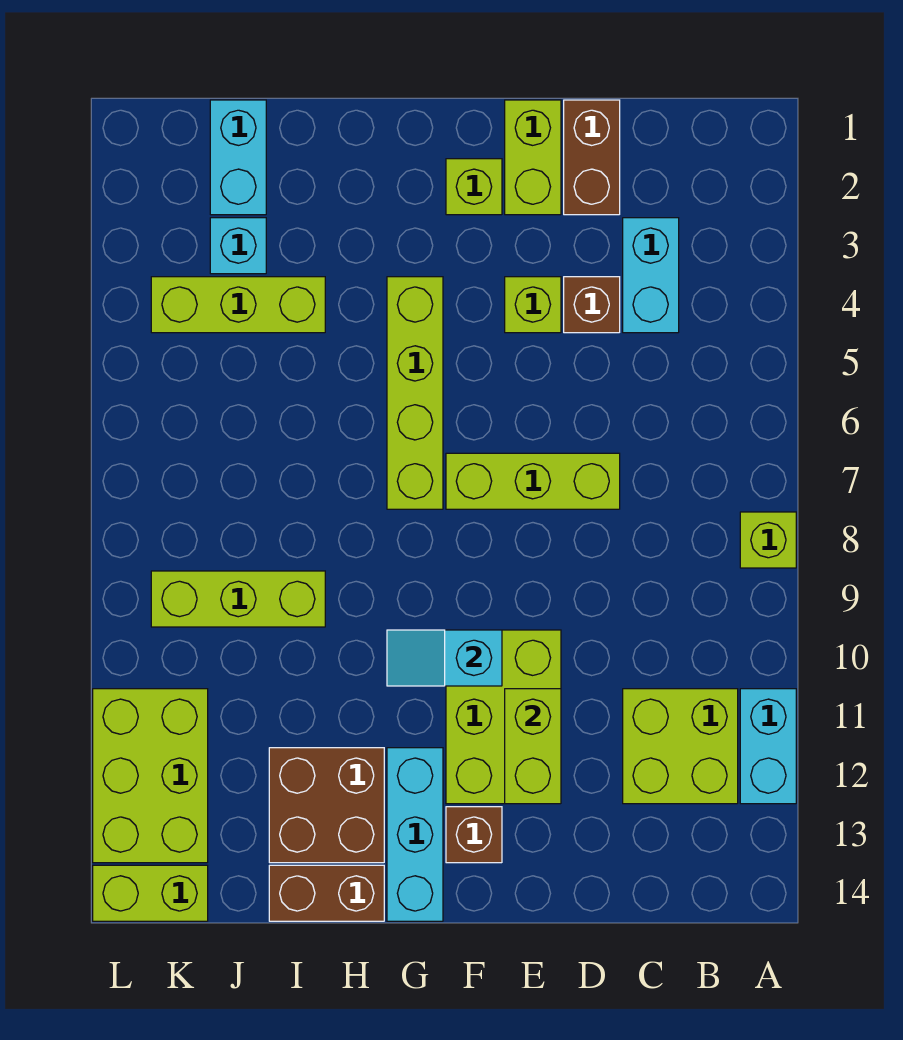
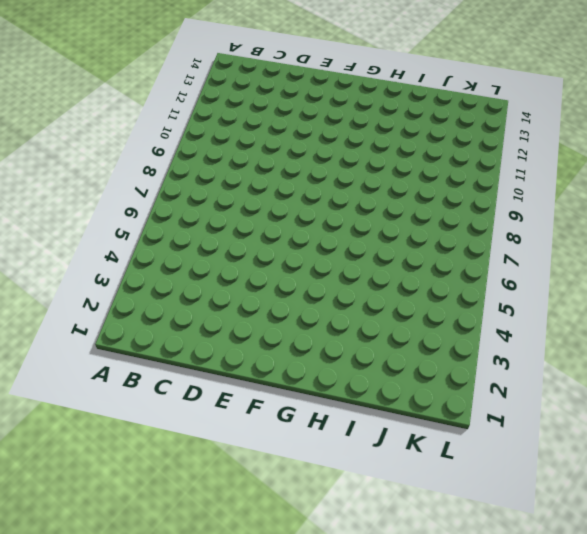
none -> lime brick A8 level 1
none -> cyan brick A11:A12 level 1
none -> lime brick B11:C12 level 1

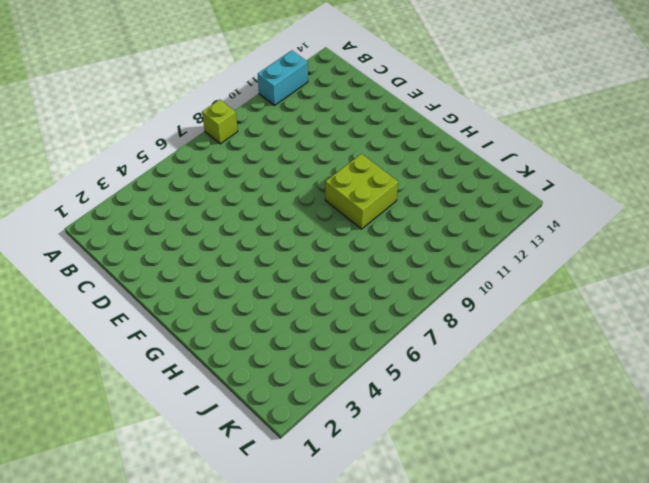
lime brick G9:H10 level 1 -> lime brick B11:C12 level 1
none -> cyan brick C3:C4 level 1
none -> brown brick D1:D2 level 1
none -> brown brick D4 level 1

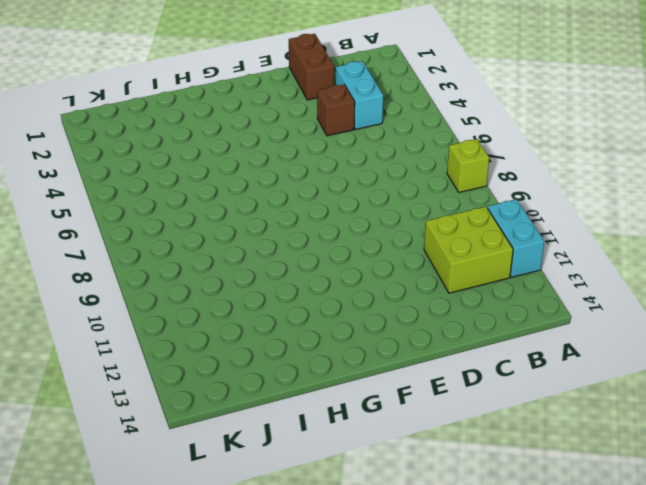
none -> lime brick D7:F7 level 1
none -> lime brick E1:E2 level 1
none -> lime brick E4 level 1

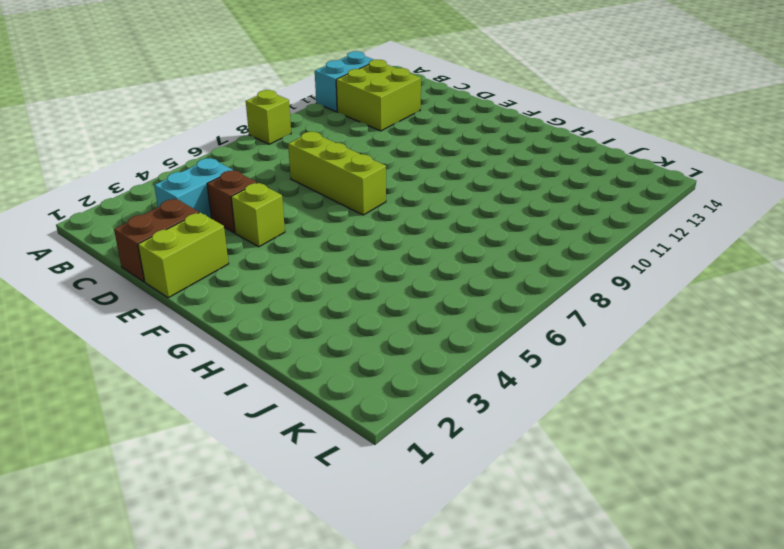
none -> lime brick E10:F12 level 1
none -> lime brick F2 level 1
none -> brown brick F13 level 1

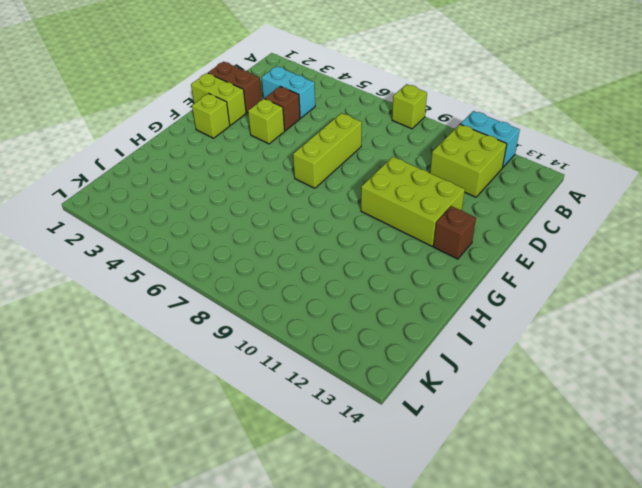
none -> lime brick G4:G7 level 1
none -> cyan brick G12:G14 level 1
none -> brown brick H12:I13 level 1

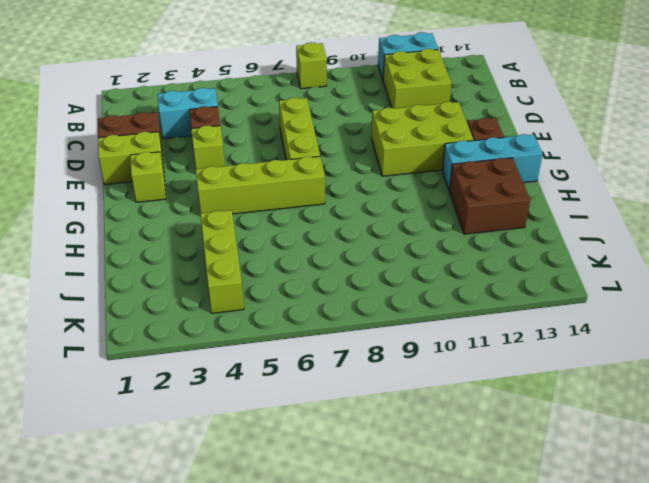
none -> brown brick H14:I14 level 1
none -> lime brick I9:K9 level 1
none -> cyan brick J1:J2 level 1

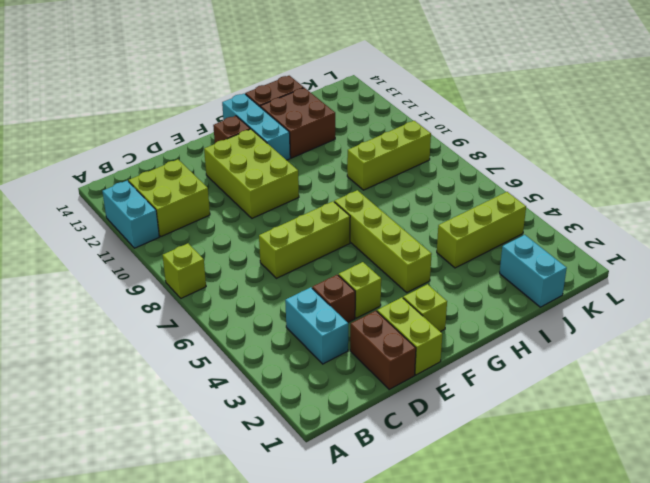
none -> cyan brick J3 level 1
none -> lime brick K11:L13 level 1
none -> lime brick K14:L14 level 1

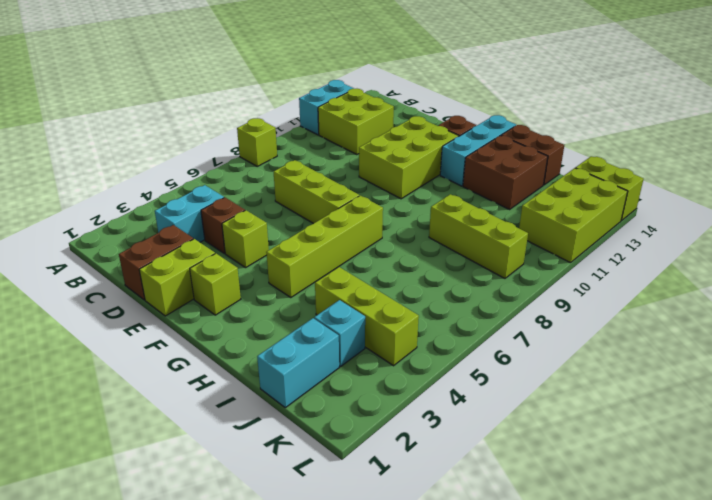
none -> lime brick E11:E12 level 2
none -> cyan slope F10:G10 level 2 top F

